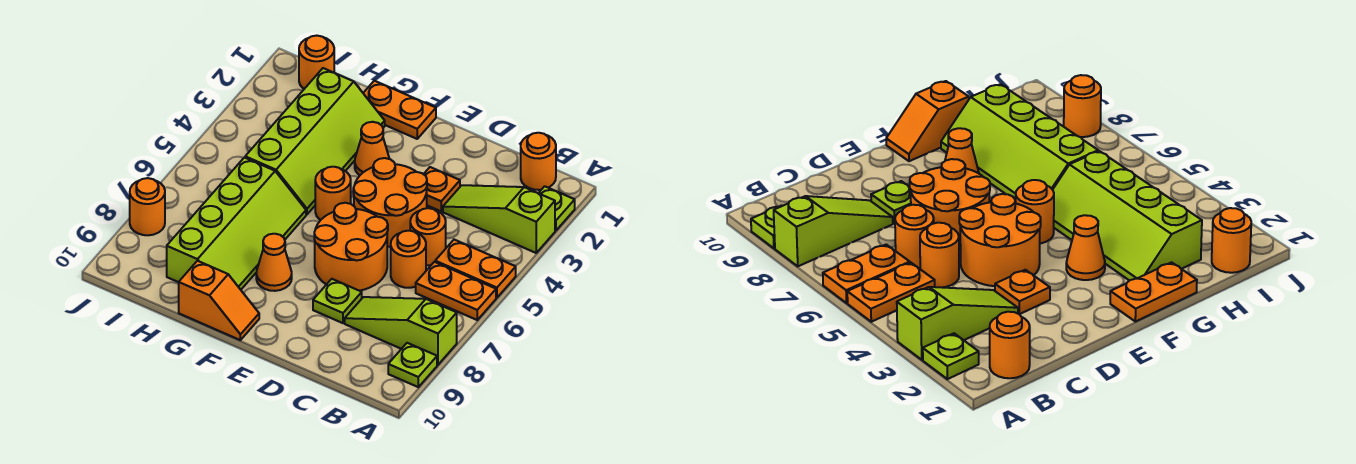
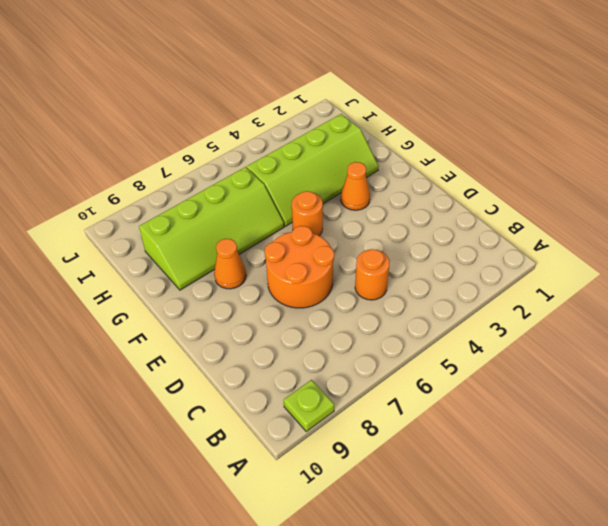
none -> lime plate A2 level 1
none -> lime slope A3:C3 level 1 top A
none -> orange plate A5:B5 level 1

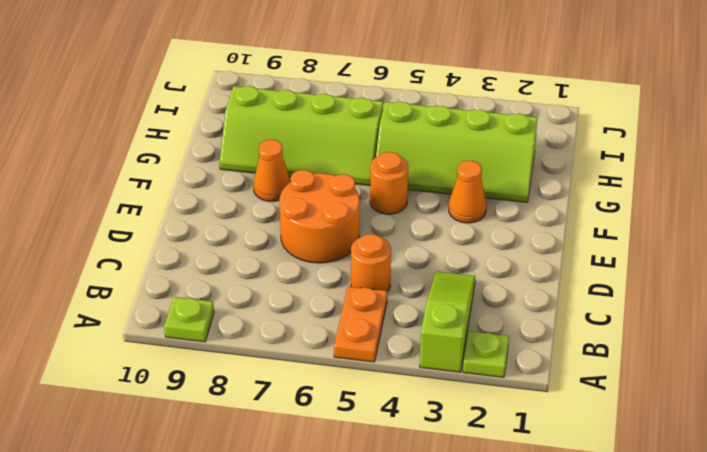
none -> orange plate A6:B6 level 1
none -> lime slope A8:C8 level 1 top A
none -> orange round brick B1 level 1

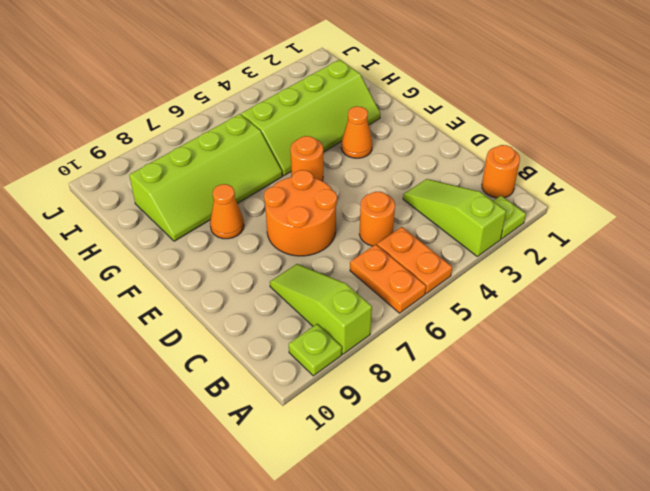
none -> orange round brick C6 level 1
none -> orange plate D3 level 1
none -> orange round brick D4:E5 level 1

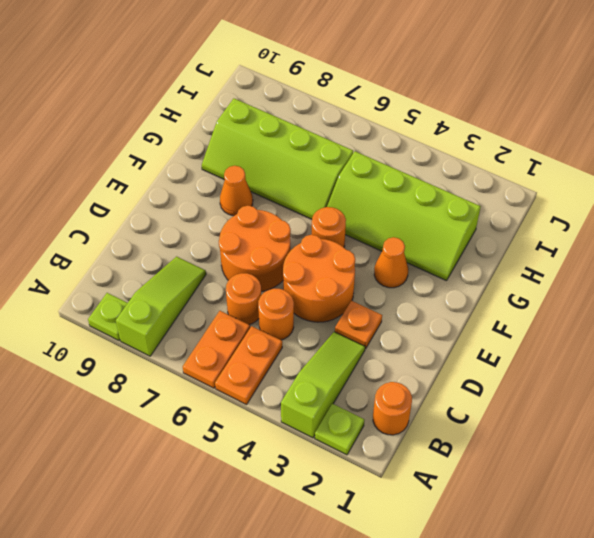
none -> lime plate D8 level 1
none -> orange plate F1:G1 level 1
none -> orange slope F10:G10 level 1 top G

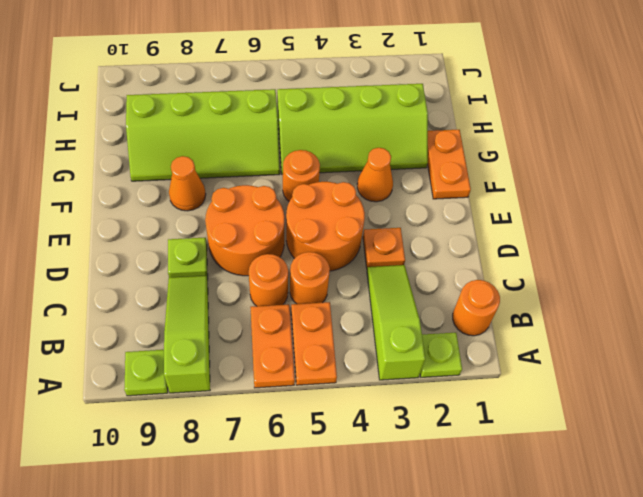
none -> orange slope F10:G10 level 1 top G
none -> orange round brick I1 level 1
none -> orange round brick J8 level 1

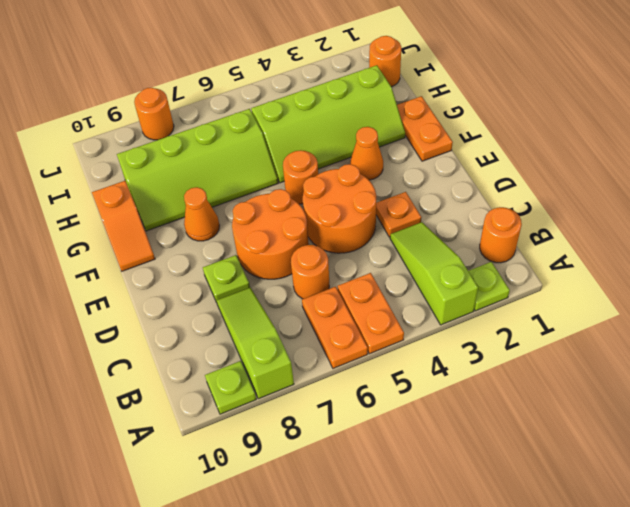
none -> orange round brick C5 level 1

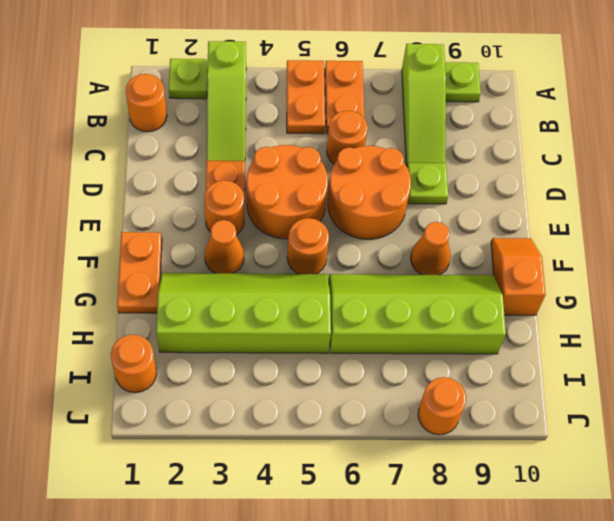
orange round brick E3 level 1 -> orange round brick C5 level 1

